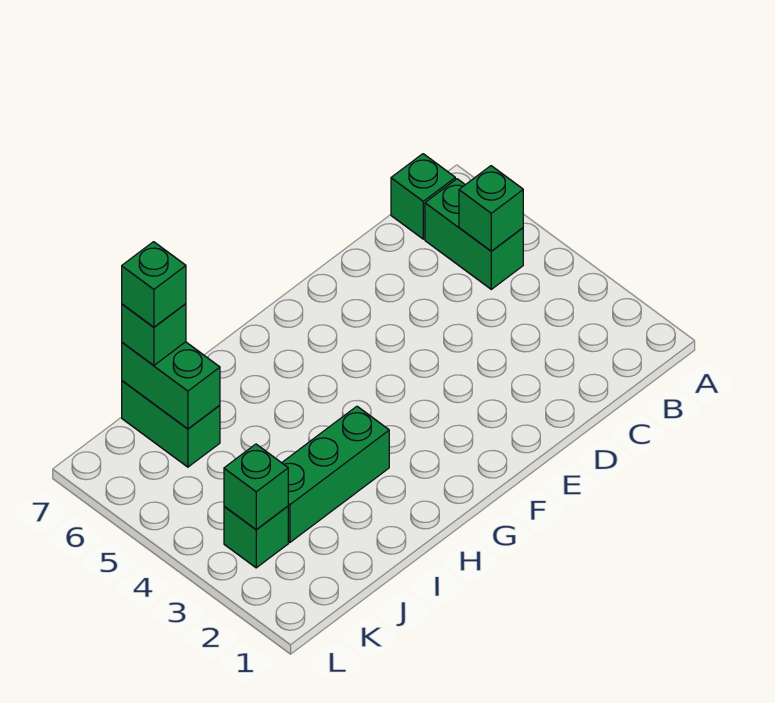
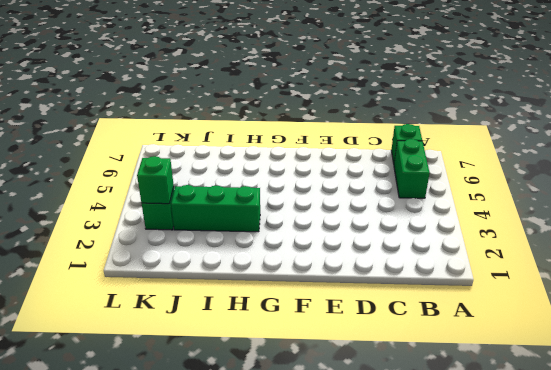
none -> green brick J6:J7 level 1
none -> green brick B5 level 2

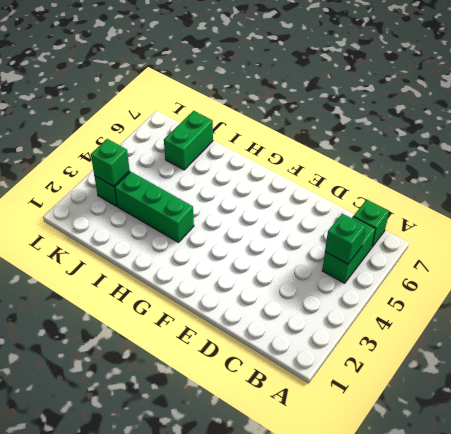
none -> green brick J6:J7 level 2
none -> green brick J7 level 3

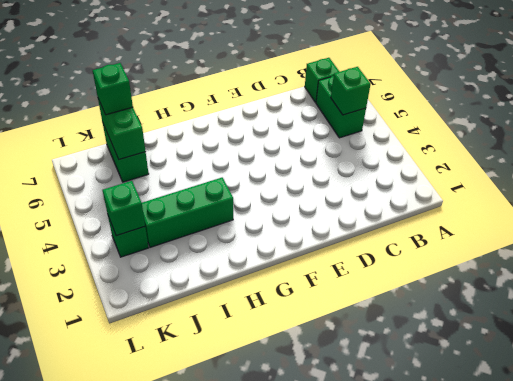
none -> green brick J7 level 4

